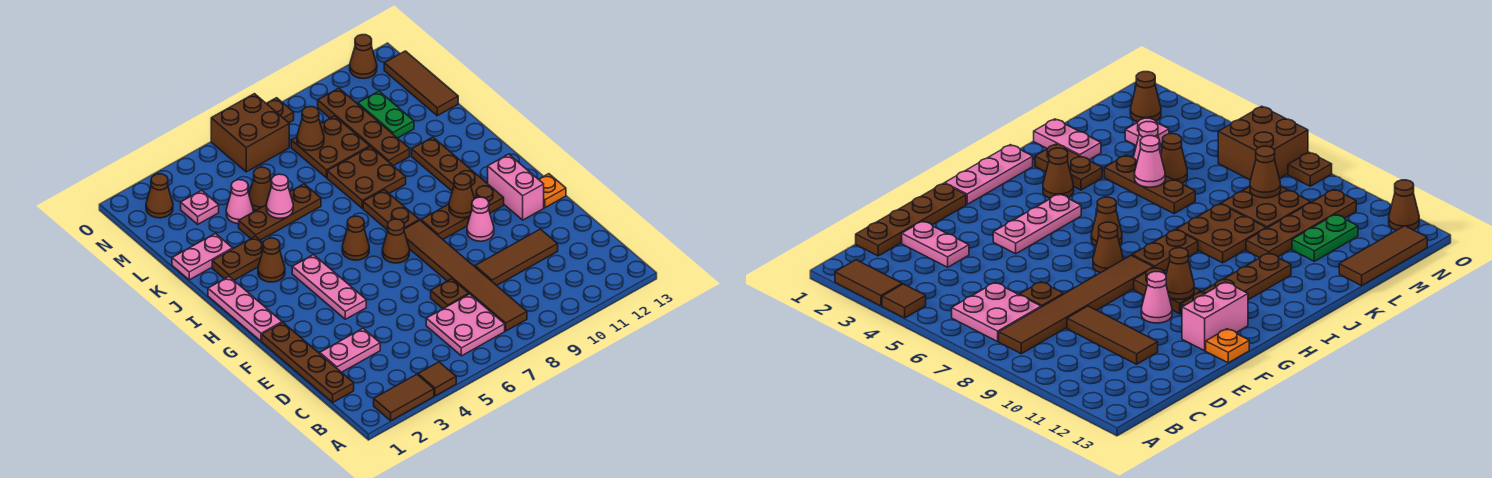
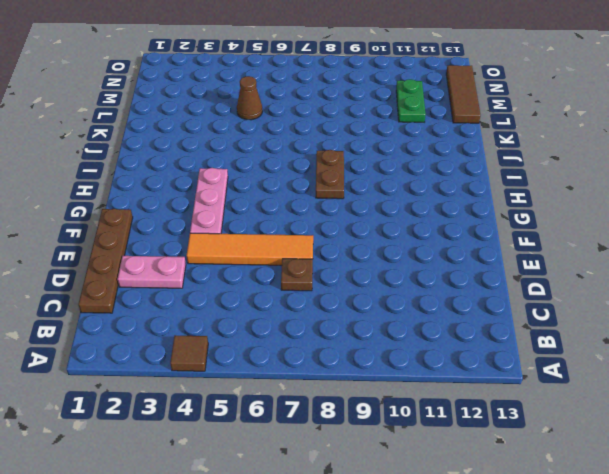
orange tile E4:E7 level 1 -> none
none -> brown tile A2:A3 level 1
none -> pink plate B6:C7 level 1
none -> brown tile B8:G8 level 1
none -> brown tile D9:D11 level 1

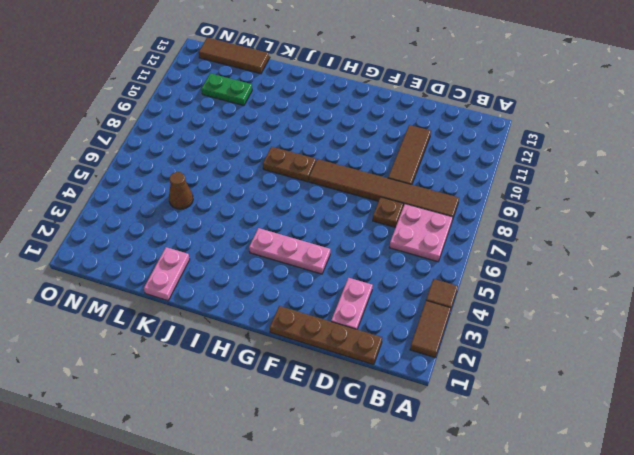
none -> pink cone F10 level 1
none -> pink brick F12:G12 level 1
none -> orange plate F13 level 1
none -> pink plate G1:I1 level 1

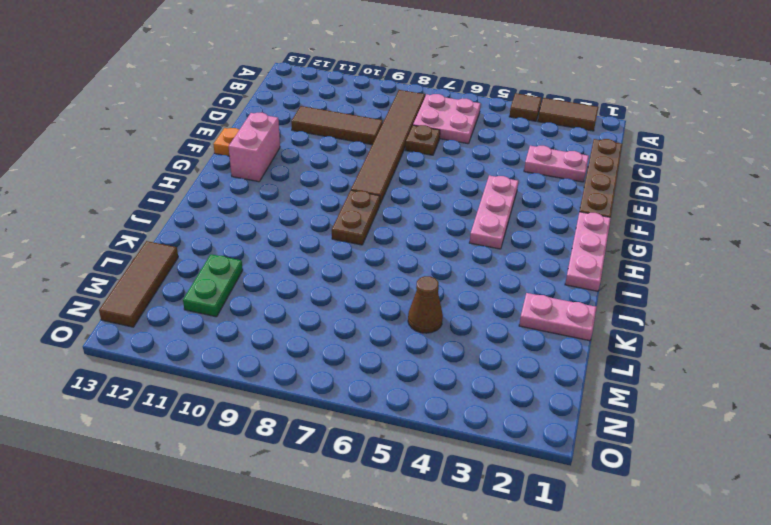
none -> pink cone F10 level 1
none -> brown cone G7 level 1
none -> brown plate G9:G10 level 1
none -> brown plate G11:J11 level 1

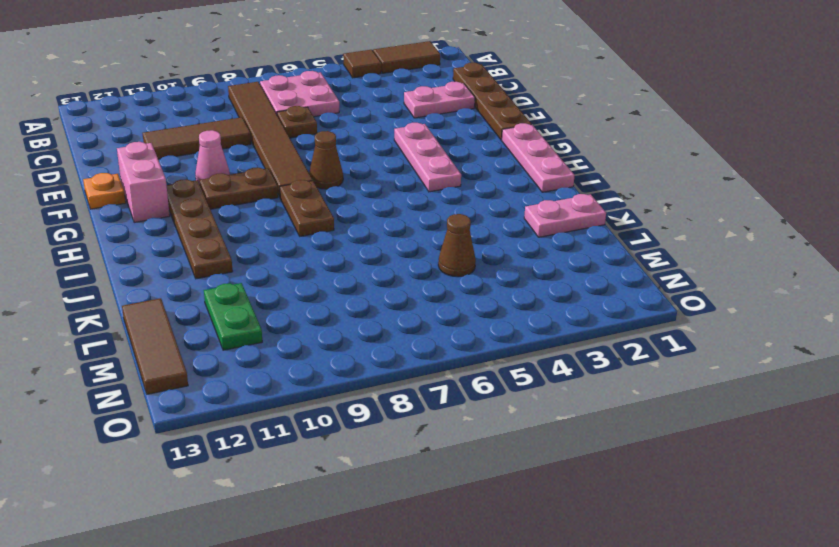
none -> brown cone H6 level 1
none -> brown cone I3 level 1
none -> brown plate J2:J3 level 1
none -> brown plate J8:K9 level 1

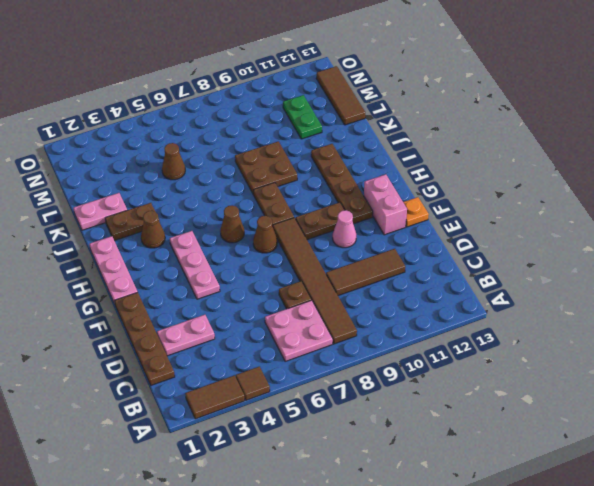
none -> brown plate K4:K6 level 1
none -> brown plate K10:N10 level 1
none -> pink cone L4 level 1
none -> brown plate L8:M9 level 1

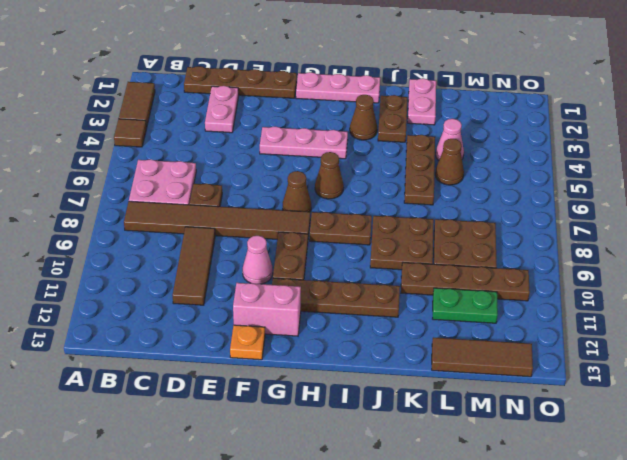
none -> pink plate M3 level 1
none -> brown cone N2 level 1
none -> brown brick N6:O7 level 1
none -> brown plate O8 level 1

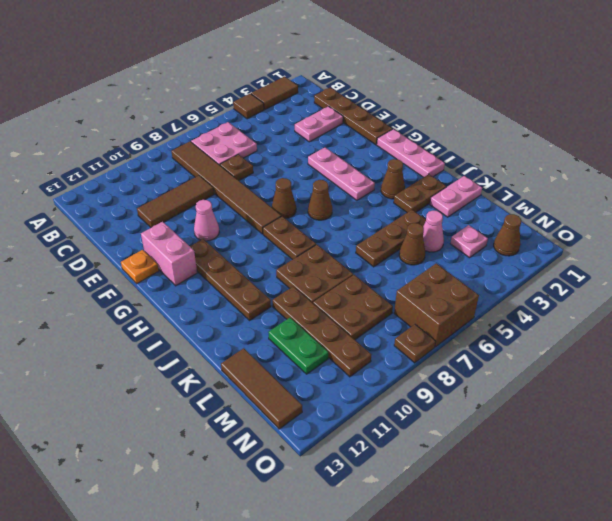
none -> brown plate G9:G10 level 1
none -> brown cone O12 level 1
none -> brown cone G10 level 2
none -> pink cone K5 level 2

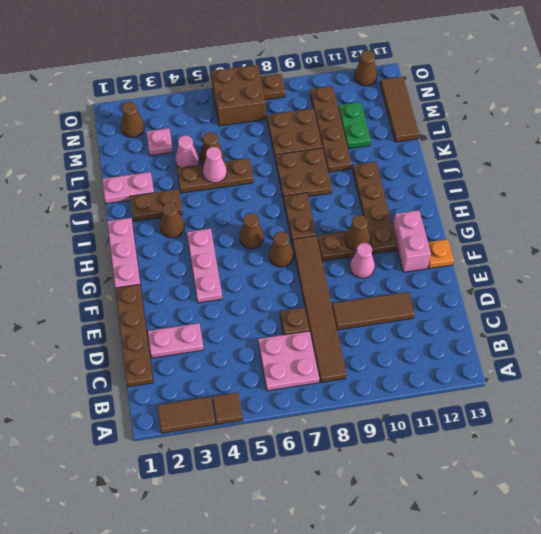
none -> brown cone M8 level 2

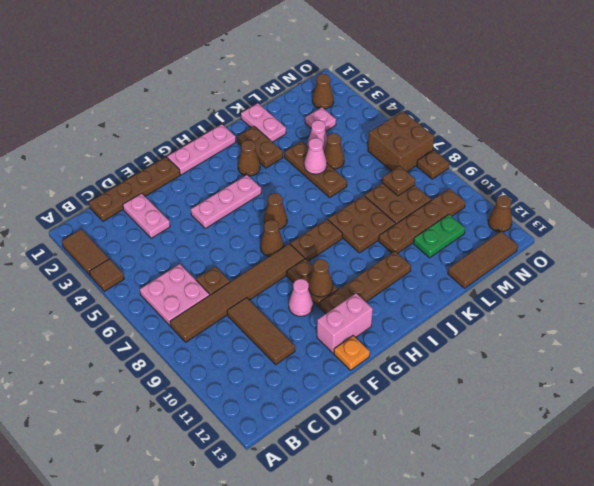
brown plate M8 level 2 -> brown cone M8 level 2

